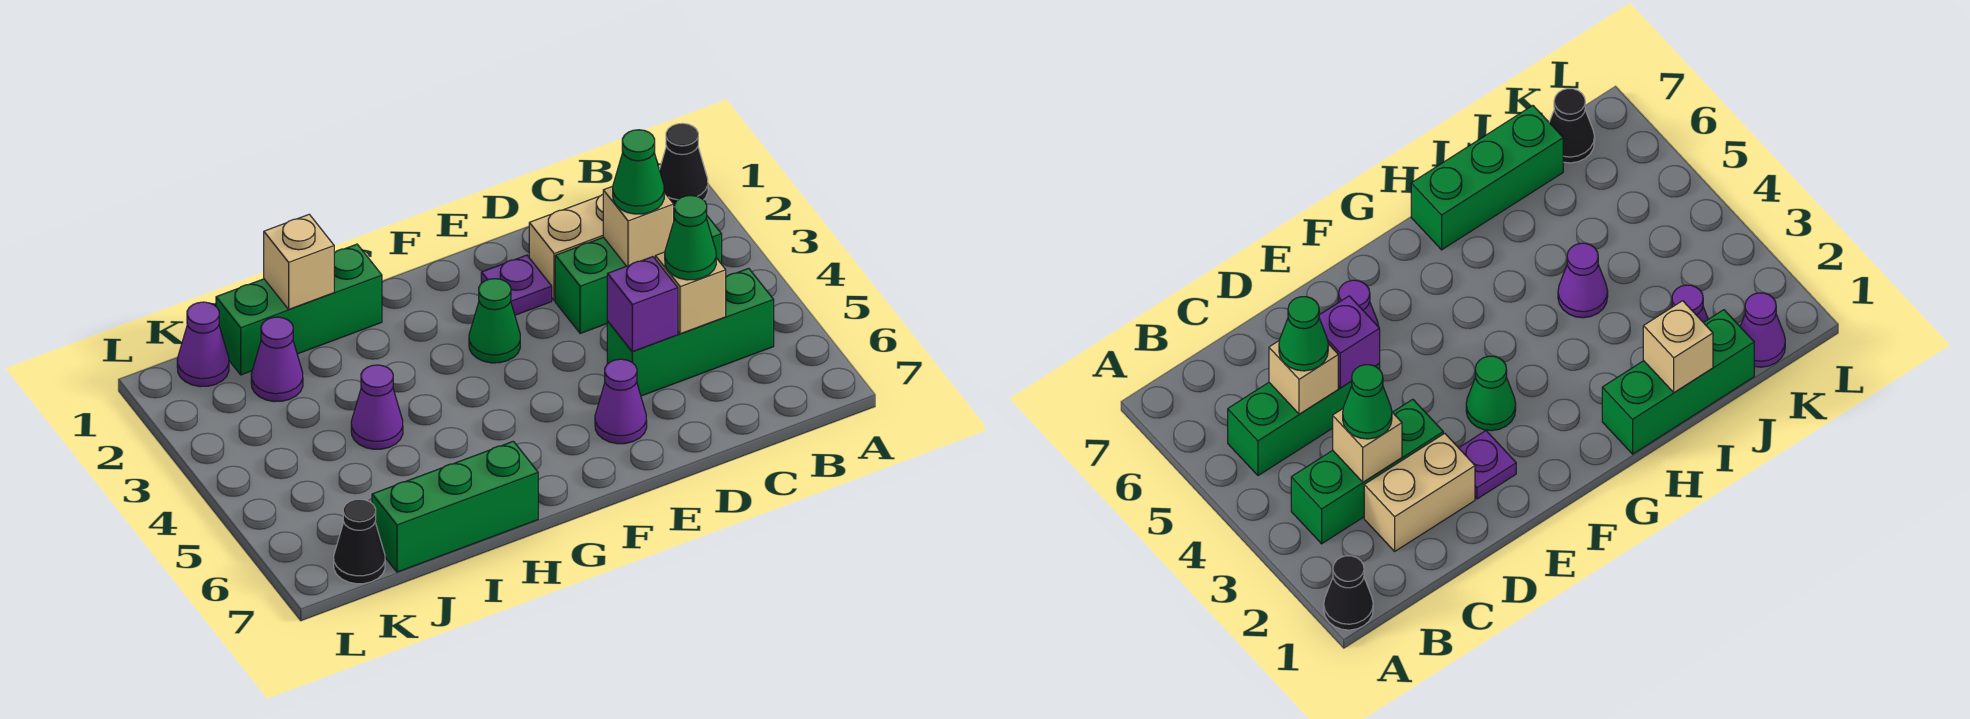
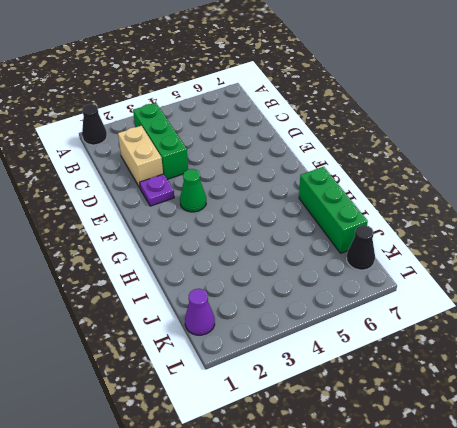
none -> green brick B5:D5 level 1
none -> purple cone E6 level 1
none -> green brick H1:J1 level 1

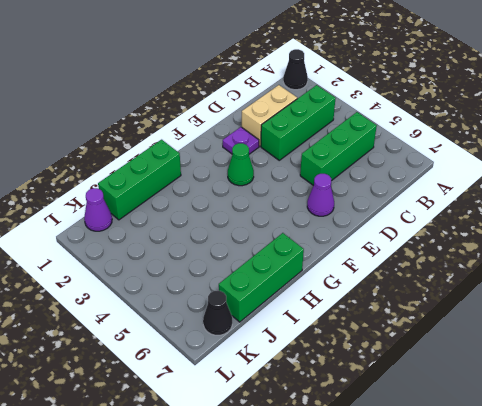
none -> purple cone I4 level 1
none -> purple cone J2 level 1
none -> tan brick C3 level 2

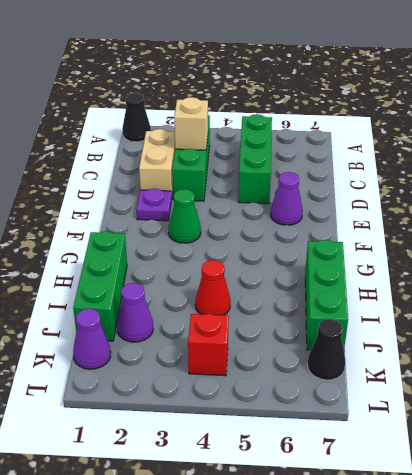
red cone I4 level 1 -> purple cone I4 level 1
red brick K4 level 1 -> none
none -> tan brick C5 level 2
none -> purple brick D5 level 2
none -> tan brick I1 level 2

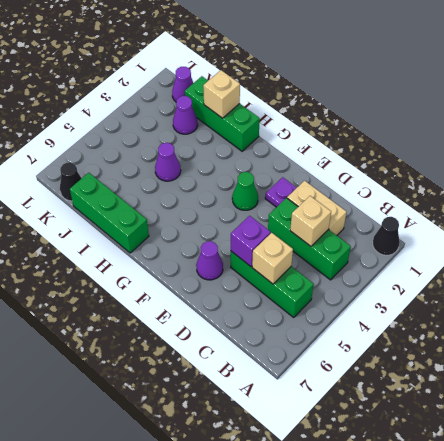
none -> green cone C3 level 3
none -> green cone C5 level 3

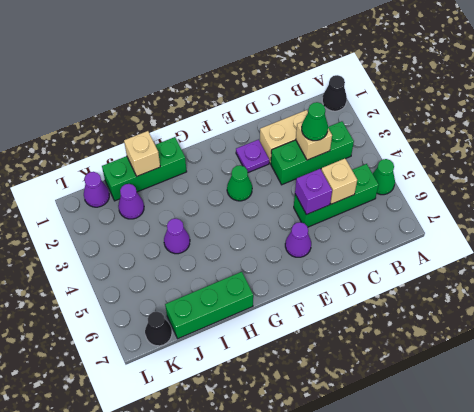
green cone A5 level 1 -> green cone C5 level 3

